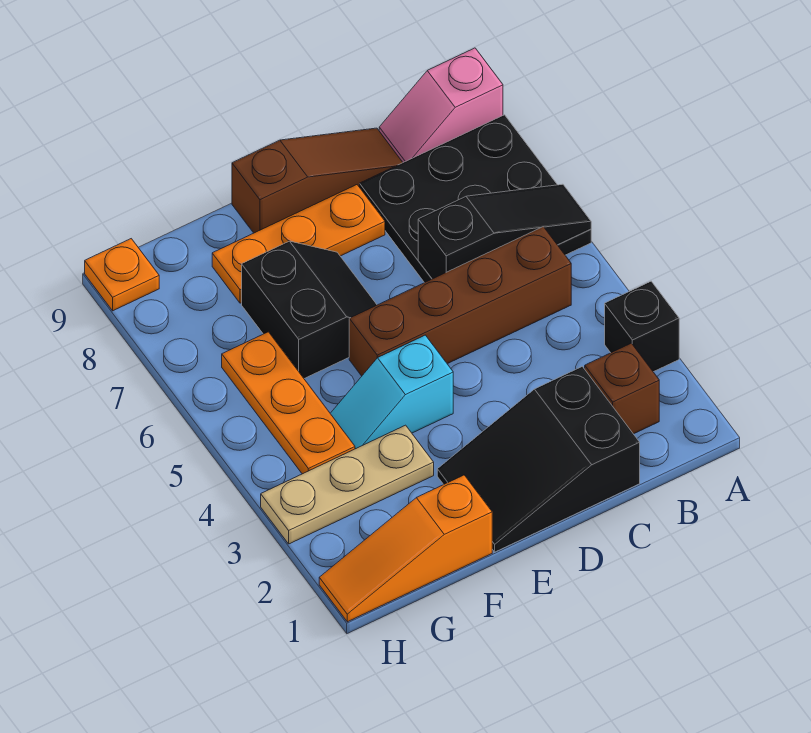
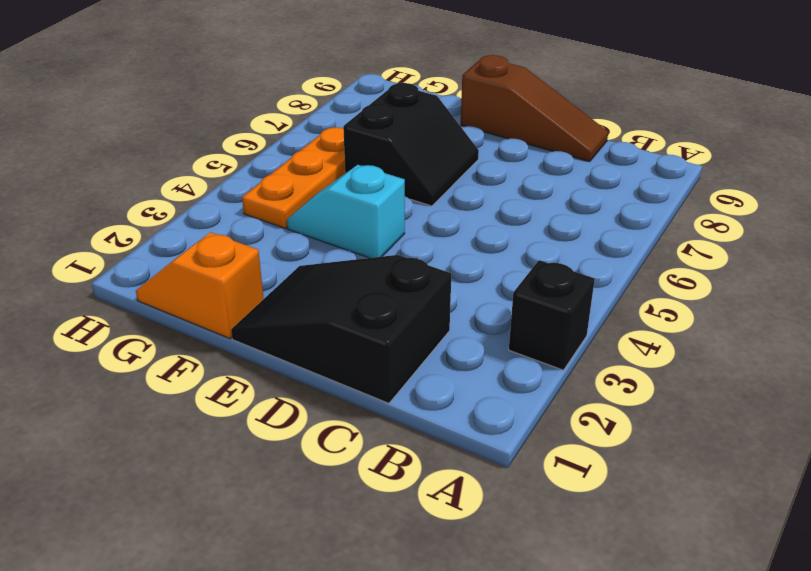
orange slope F1:G1 level 1 top F -> orange slope F1:H1 level 1 top F
none -> black plate A6:C8 level 1
none -> pink slope A9:B9 level 1 top A
none -> brown brick B2 level 1

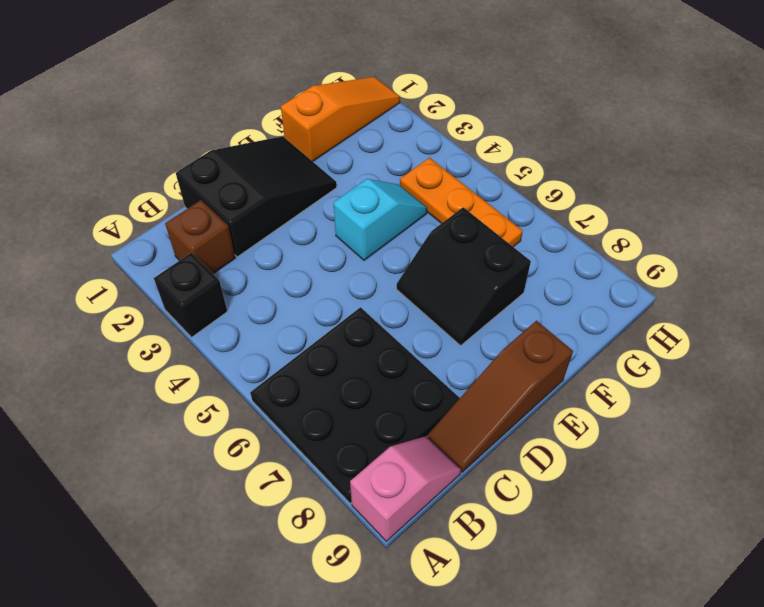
none -> brown brick B5:E5 level 1
none -> orange plate D8:F8 level 1
none -> tan plate F3:H3 level 1

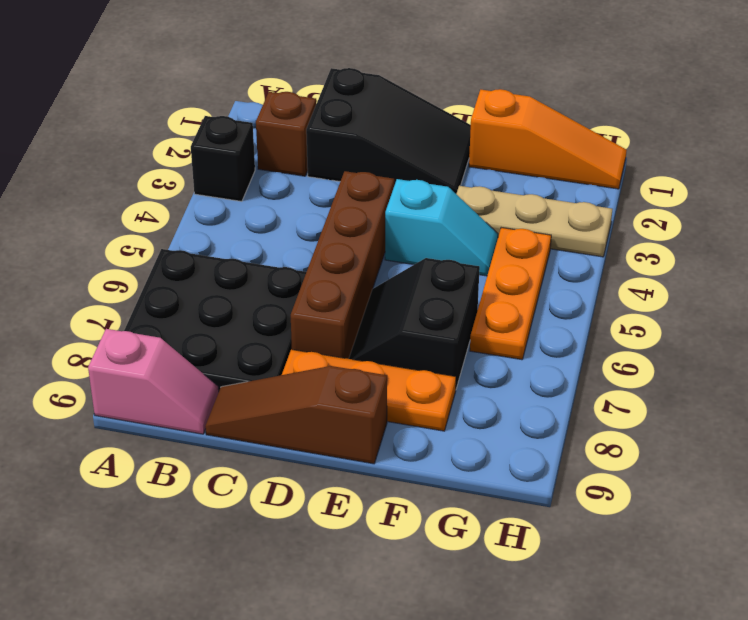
brown brick D4:D7 level 1 -> brown brick B5:E5 level 1
none -> orange plate H9 level 1
none -> black slope A6:C6 level 2 top C

